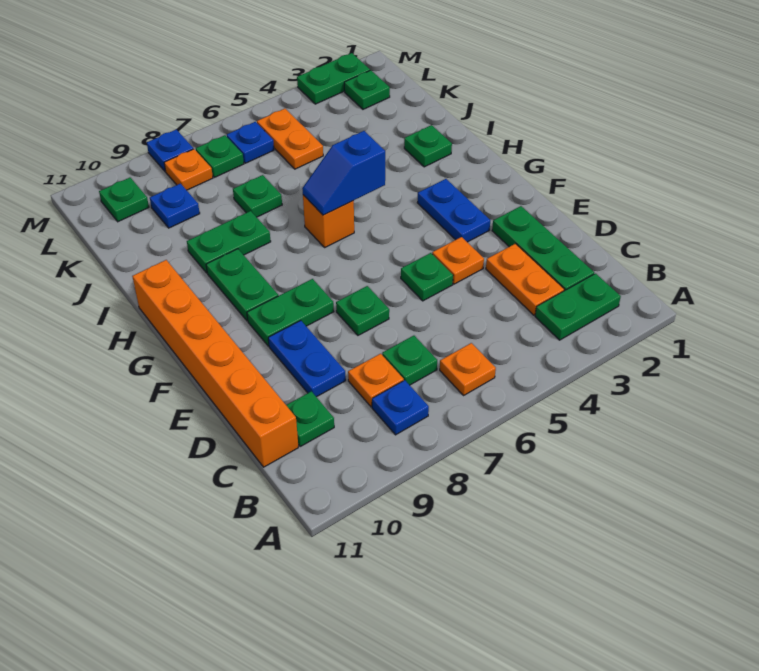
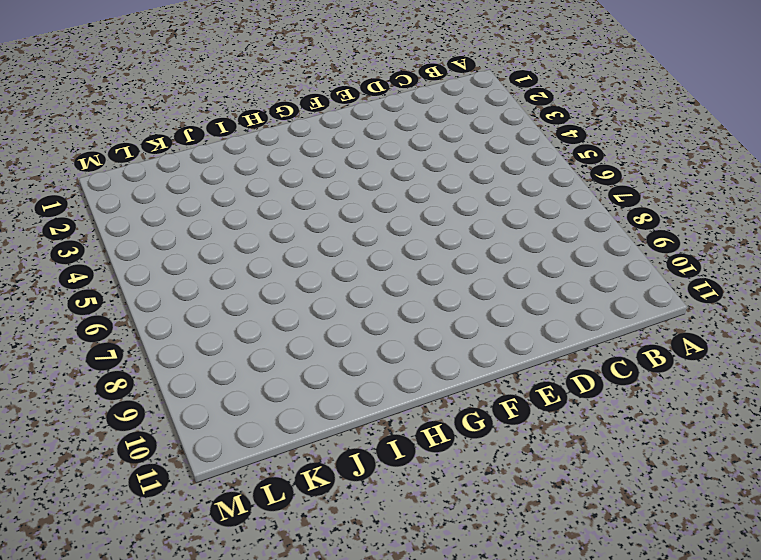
none -> green plate B2:B3 level 1
none -> orange plate B6 level 1
none -> blue plate B8 level 1
none -> green plate C2:E2 level 1

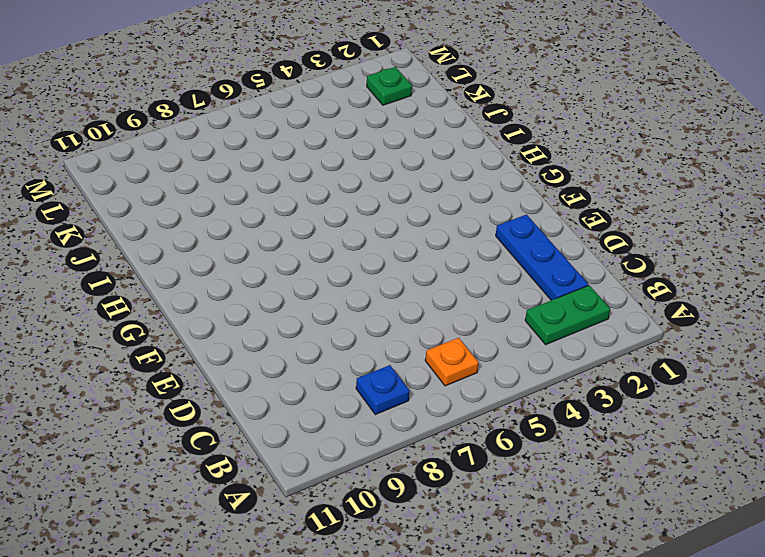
blue plate C2:E2 level 1 -> green plate C2:E2 level 1
none -> orange plate C3:D3 level 1
none -> green plate C7 level 1
none -> orange plate C8 level 1
none -> green plate C10 level 1

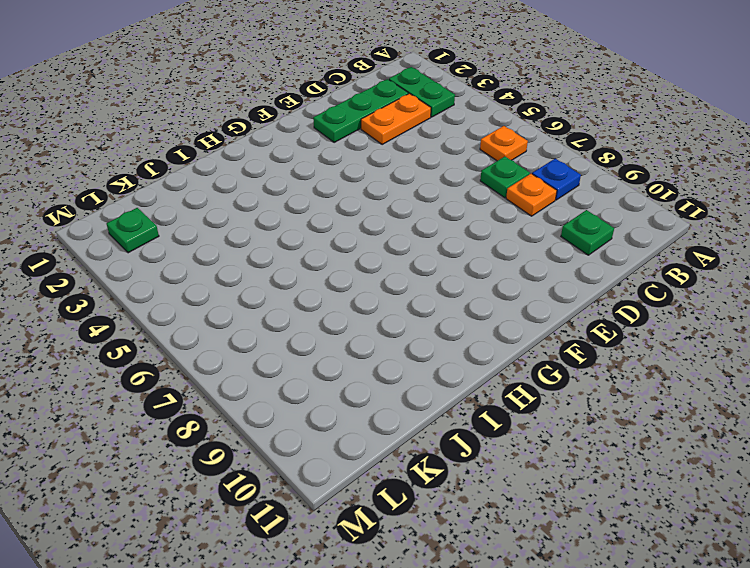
none -> orange brick C11:H11 level 1
none -> blue plate D9:E9 level 1
none -> orange plate E4 level 1
none -> green plate E5 level 1

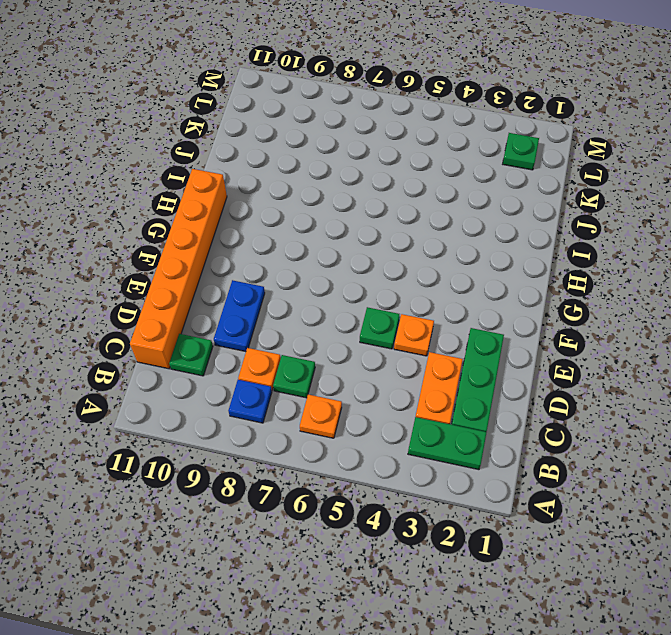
none -> green plate E7 level 1
none -> blue plate F3:G3 level 1
none -> green plate F8:F9 level 1
none -> green plate G9:H9 level 1

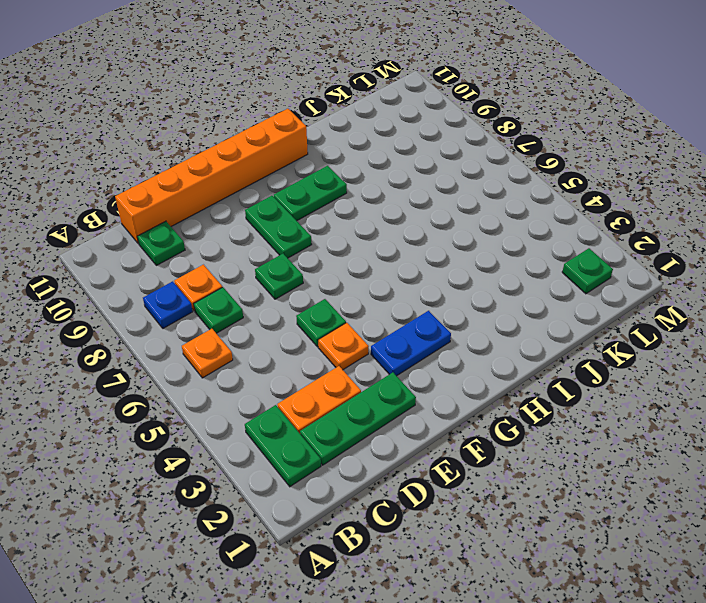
none -> blue plate D9:E9 level 1
none -> orange brick H6 level 1
none -> green plate I2 level 1
none -> green plate I8:I9 level 1

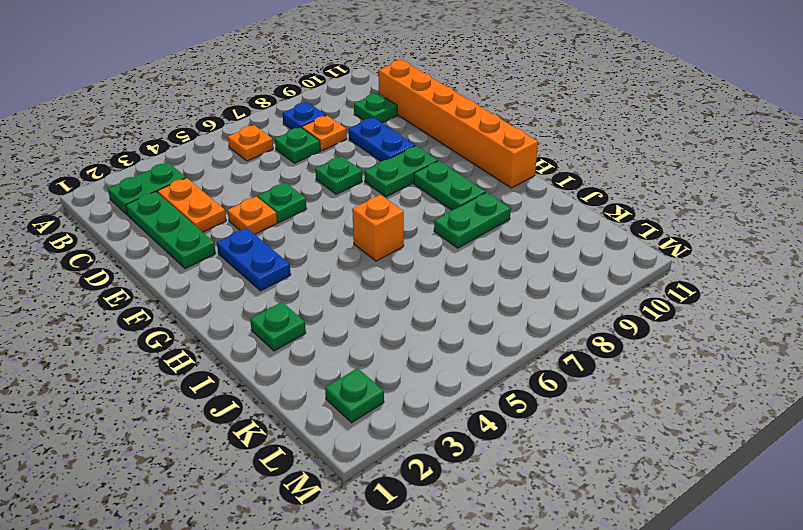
none -> green plate J7 level 1
none -> orange plate K5:L5 level 1
none -> blue plate K9 level 1
none -> blue plate L6 level 1

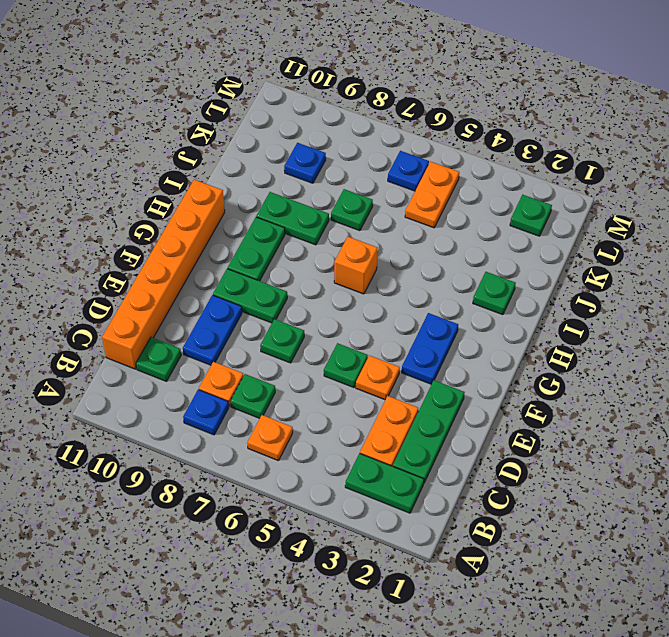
none -> green plate L7 level 1
none -> orange plate L8 level 1
none -> green plate L10 level 1
none -> green plate M2:M3 level 1

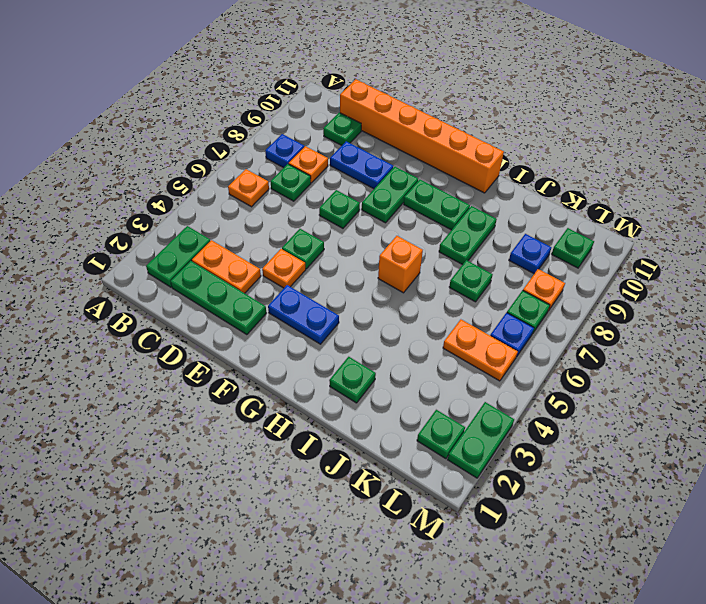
none -> blue plate M8 level 1
none -> blue slope H5:H6 level 2 top 5

